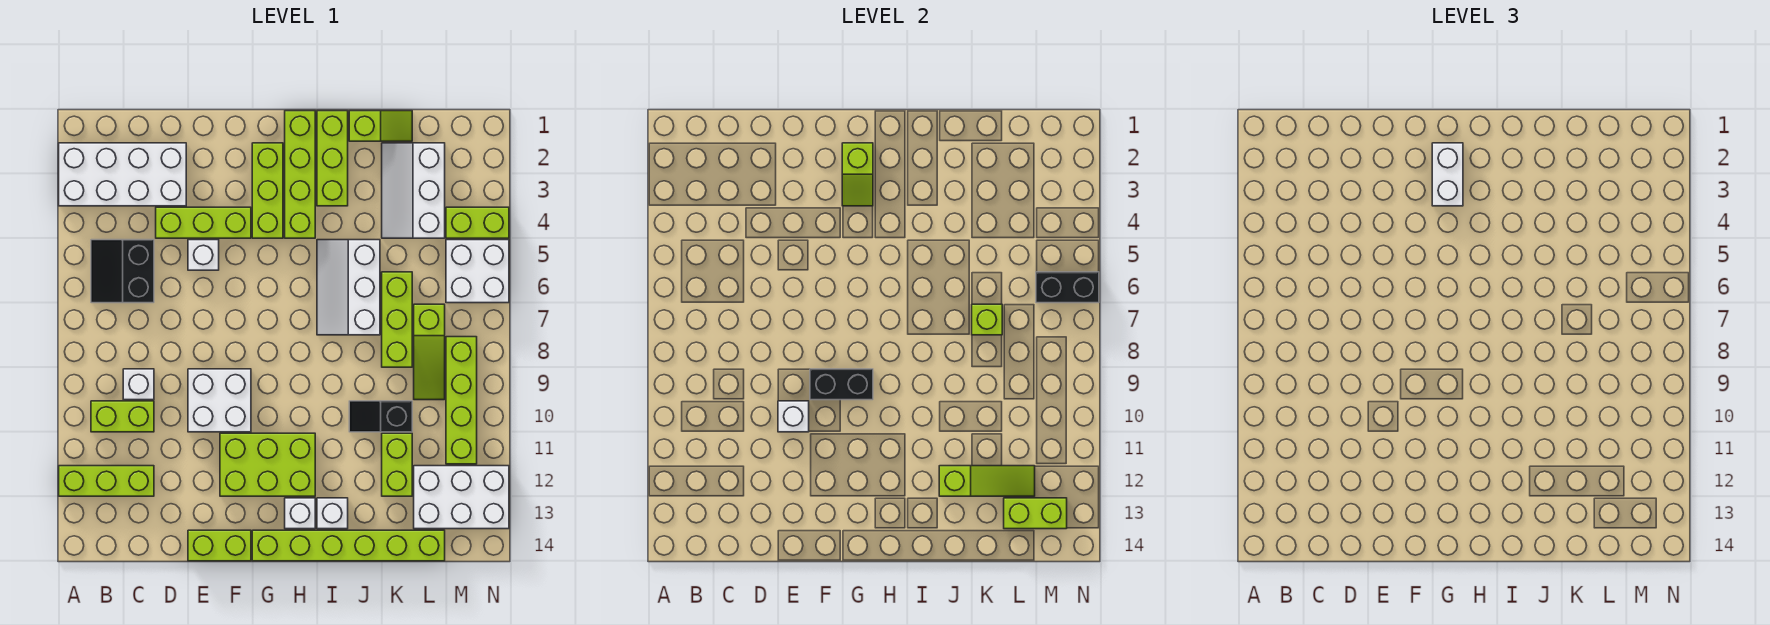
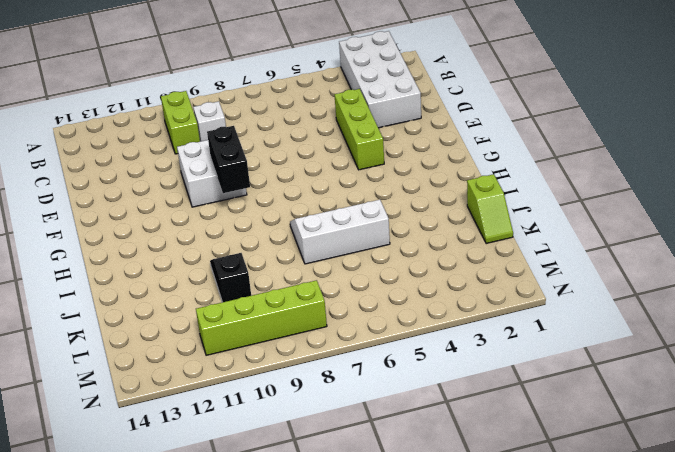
none -> lime brick A12:C12 level 1
none -> black slope B5:C6 level 1 top C
none -> white brick E5 level 1
none -> lime brick E14:F14 level 1

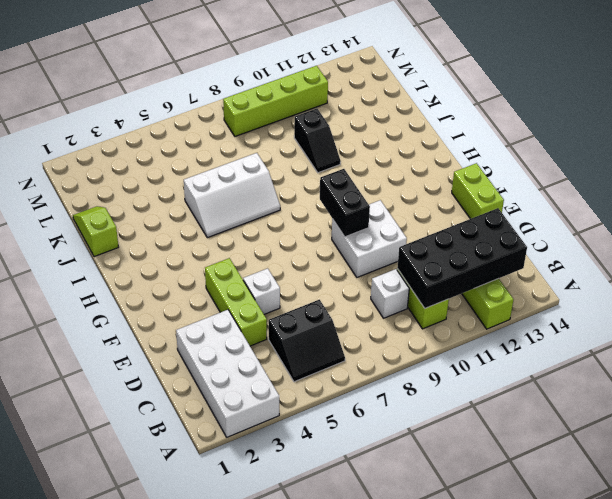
black brick B10:C13 level 2 -> none
none -> lime brick F11:H12 level 1
none -> lime brick G2:G4 level 1
none -> lime brick G14:L14 level 1
none -> lime brick H1:H4 level 1

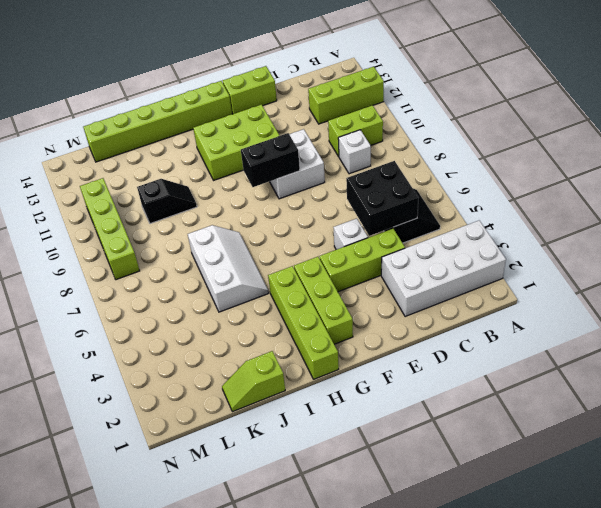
black brick C5:D6 level 2 -> none
none -> white brick H13 level 1
none -> lime brick I1:I3 level 1
none -> white brick I13 level 1
none -> white slope K2:L4 level 1 top L

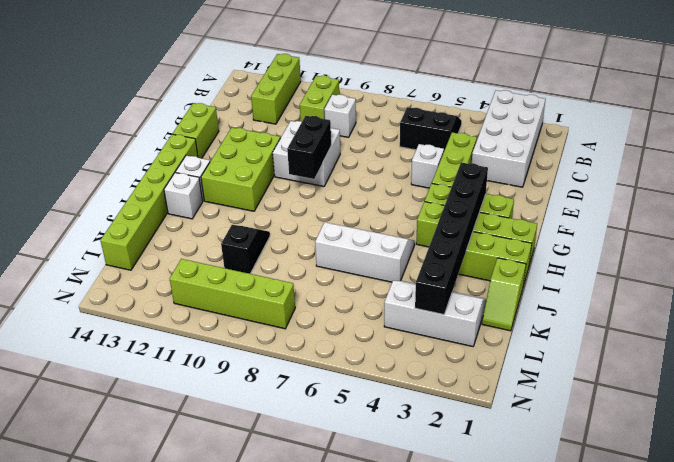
black brick G3:L3 level 2 -> lime slope G2:G3 level 2 top 2
none -> lime brick K6:K8 level 1
none -> lime brick K11:K12 level 1
none -> lime slope L7:L9 level 1 top 7
none -> white brick L12:N13 level 1

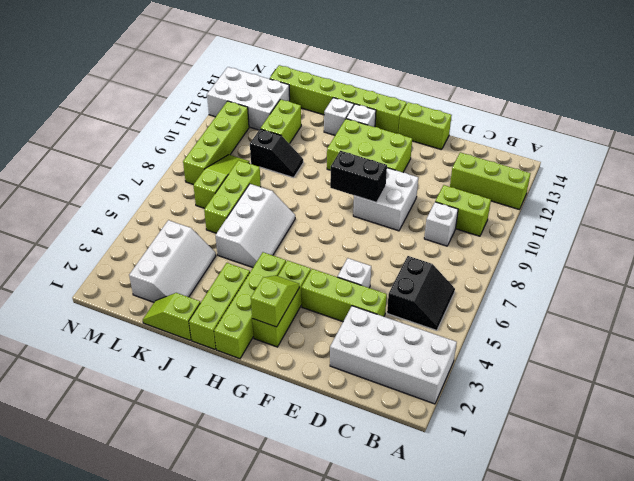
none -> lime brick M4:N4 level 1
none -> white brick M5:N6 level 1
none -> white brick E10 level 2
none -> lime slope J12:L12 level 2 top J

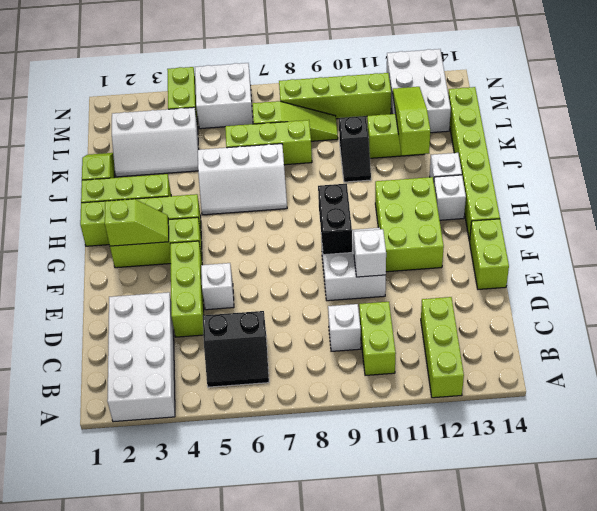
none -> lime brick K7 level 2
none -> lime brick L13:M13 level 2
none -> black brick M6:N6 level 2
none -> white brick G2:G3 level 3

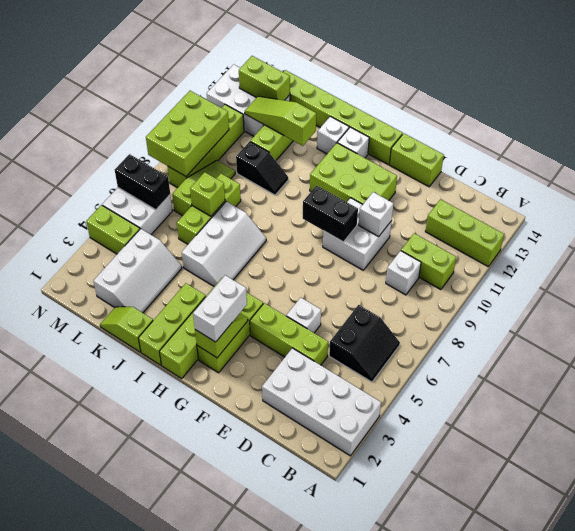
lime brick M8:N10 level 2 -> none

